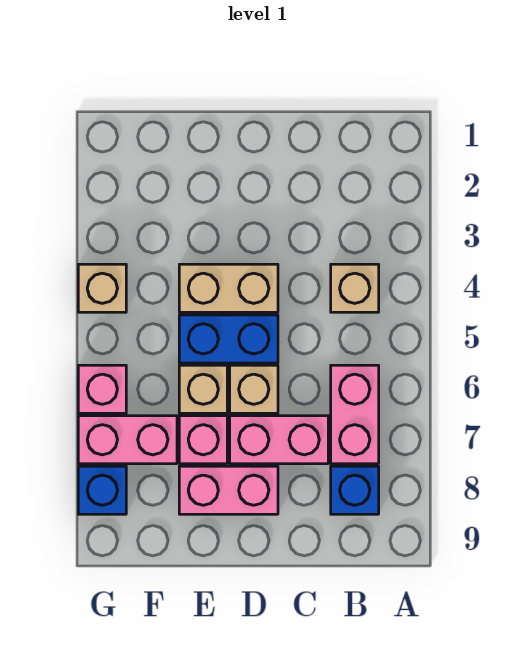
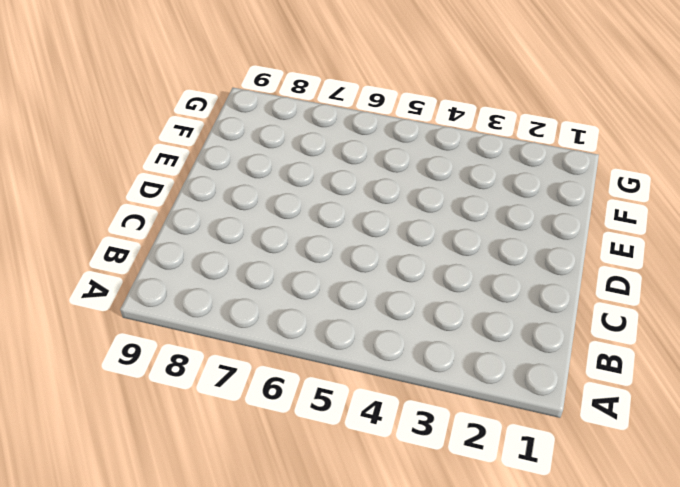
none -> tan brick B4 level 1
none -> pink brick B6:B7 level 1
none -> blue brick B8 level 1

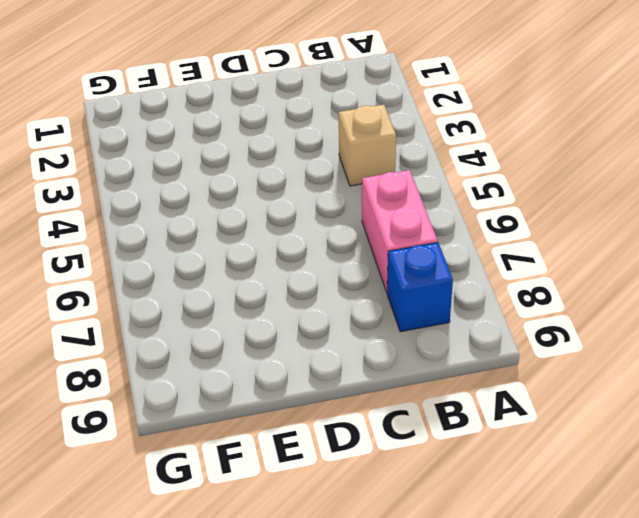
none -> pink brick C7:D7 level 1
none -> tan brick D4:E4 level 1
none -> blue brick D5:E5 level 1

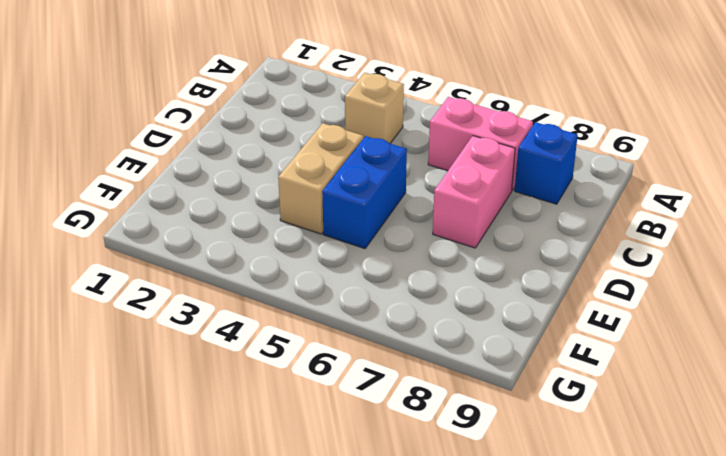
none -> tan brick D6 level 1
none -> pink brick D8:E8 level 1
none -> tan brick E6 level 1

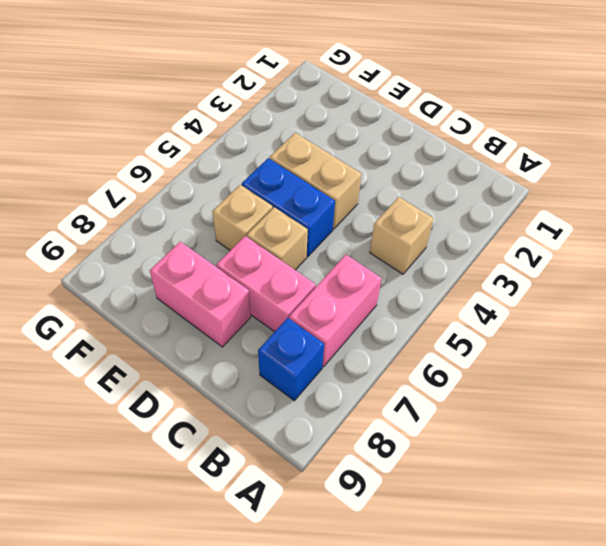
none -> pink brick E7 level 1
none -> pink brick F7:G7 level 1
none -> tan brick G4 level 1

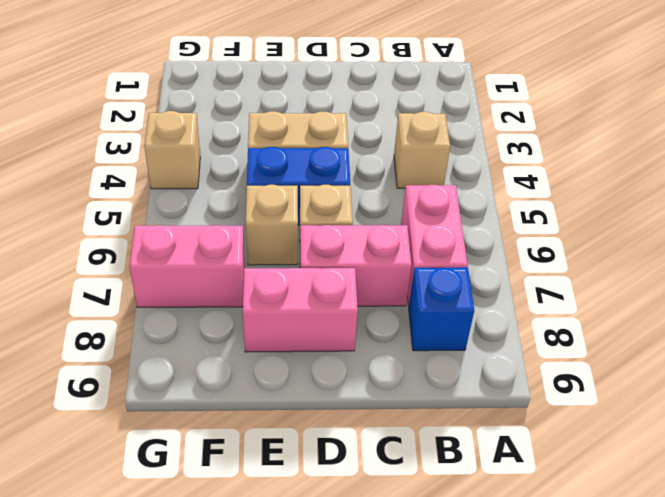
none -> pink brick E7 level 1
none -> pink brick G6 level 1
none -> blue brick G8 level 1

